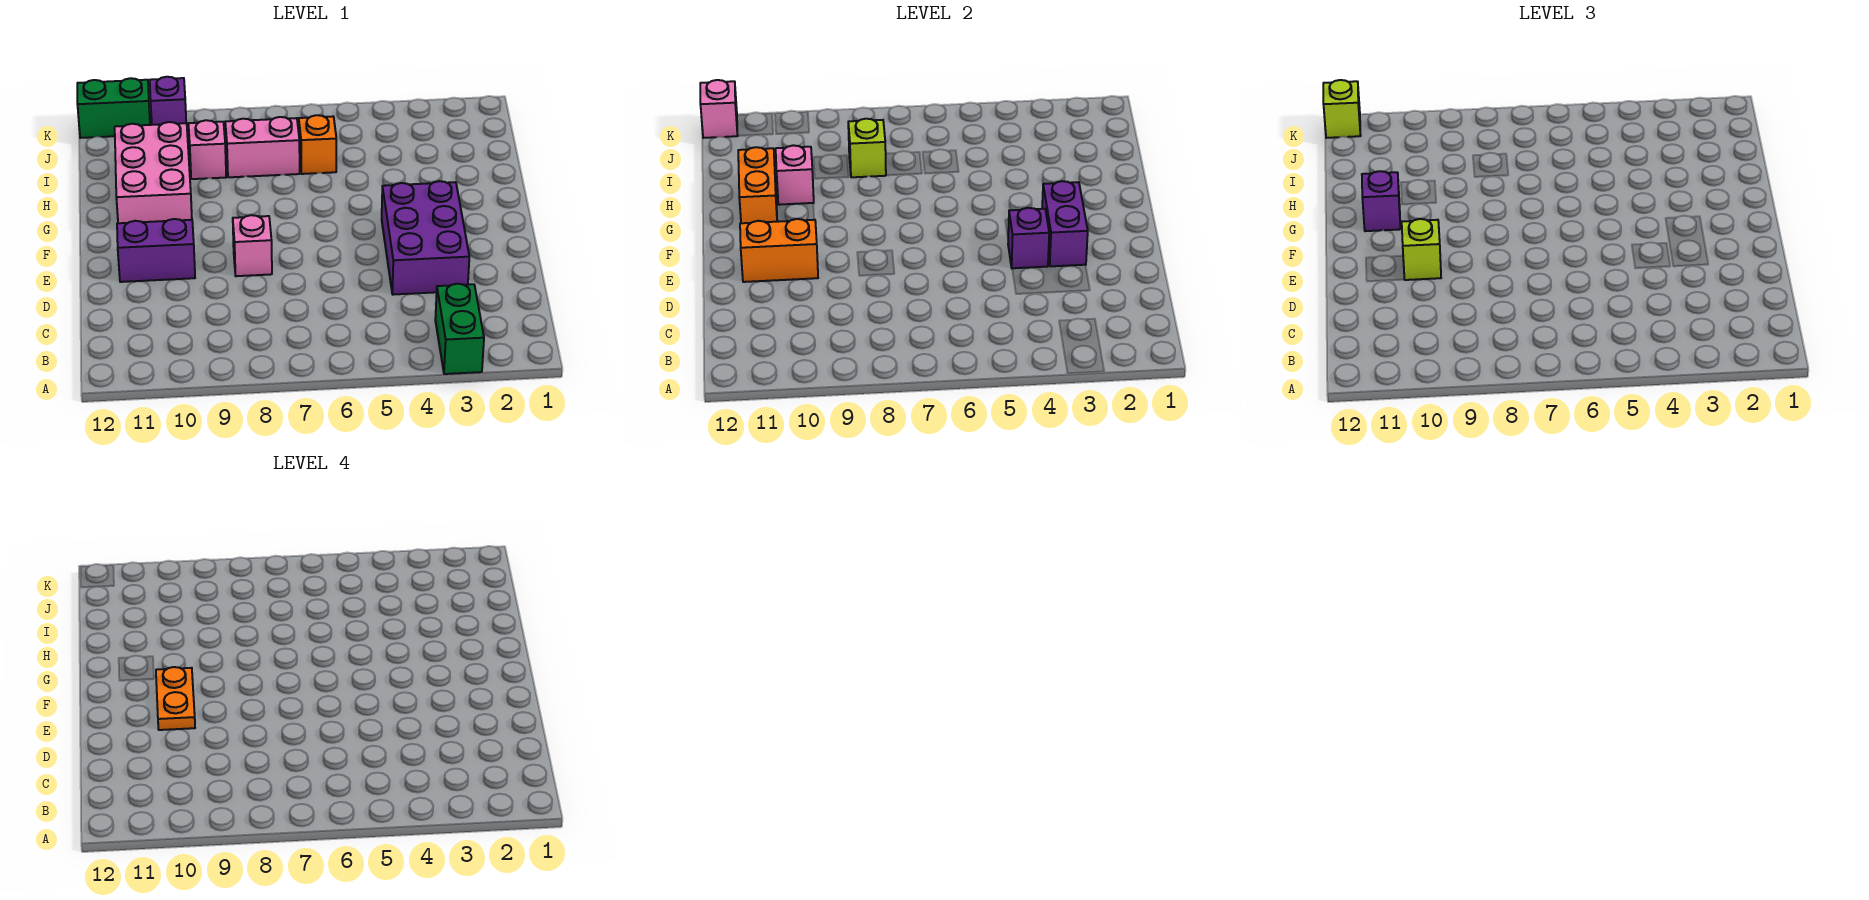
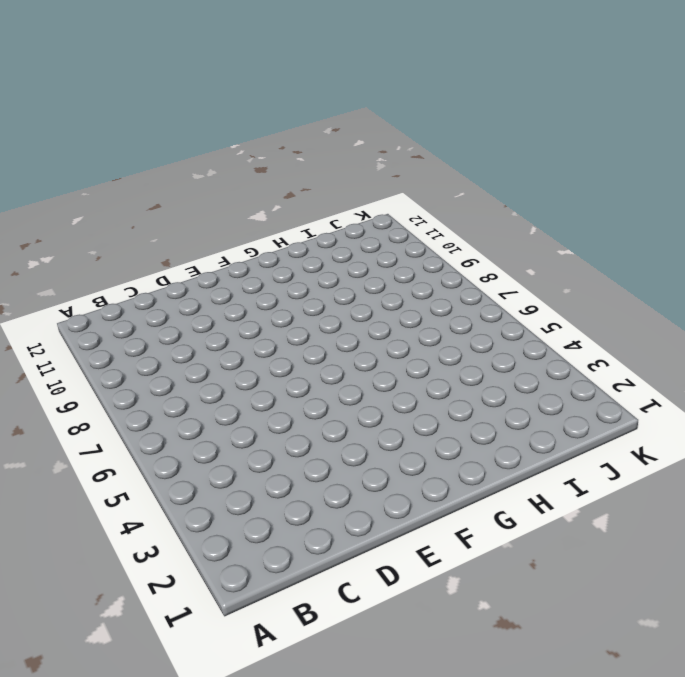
none -> green brick A3:B3 level 1
none -> purple brick D3:F4 level 1
none -> pink brick E8 level 1

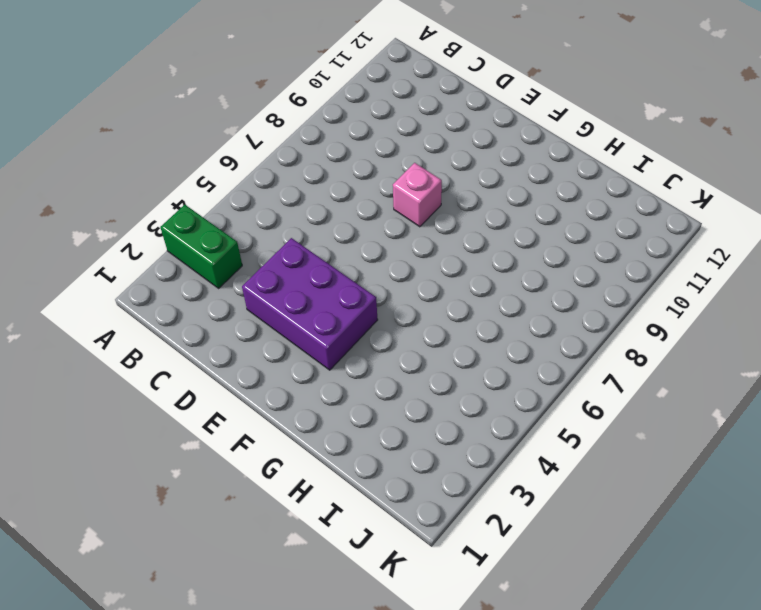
none -> purple brick E10:E11 level 1
none -> pink brick G10:I11 level 1
none -> orange brick I6 level 1

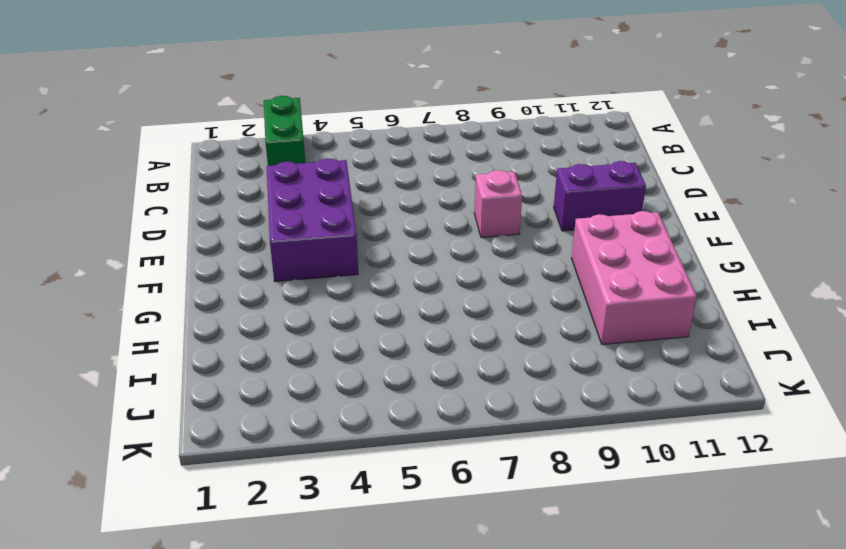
none -> orange brick I6 level 1
none -> pink brick I7:I8 level 1
none -> pink brick I9 level 1

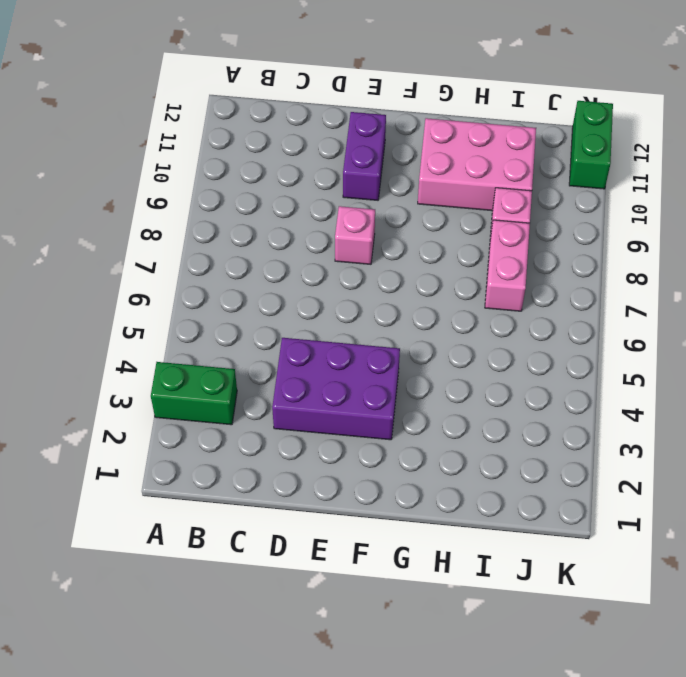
none -> orange brick I6 level 1
none -> purple brick K10 level 1
none -> purple brick E3:F3 level 2

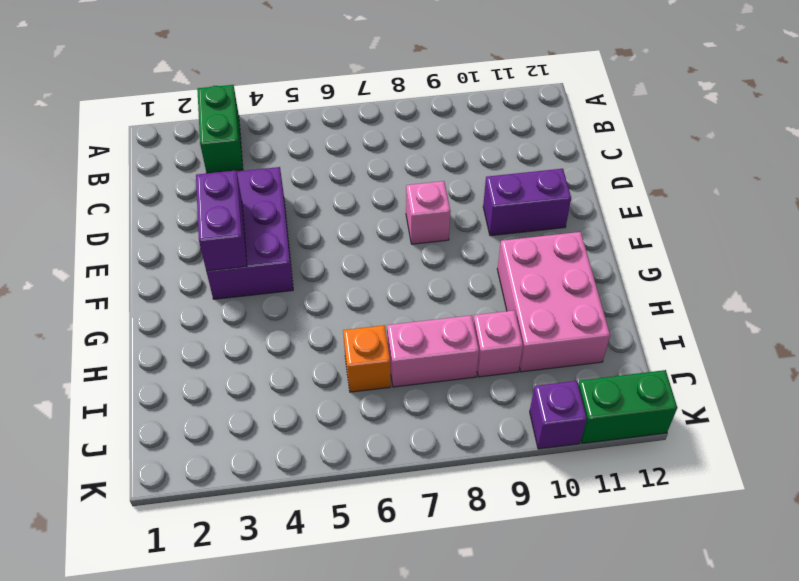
none -> purple brick E4 level 2
none -> orange brick E10:E11 level 2
none -> orange brick G11:H11 level 2

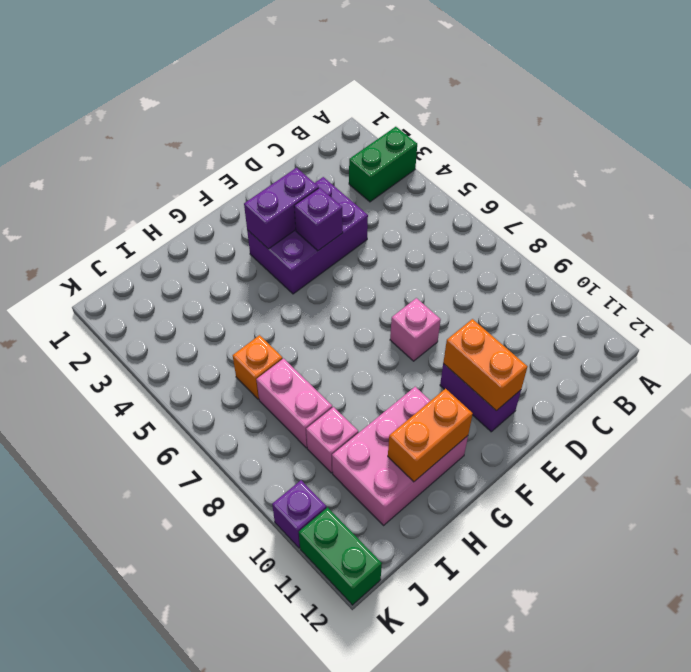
none -> pink brick H10 level 2
none -> lime brick I8 level 2
none -> pink brick K12 level 2

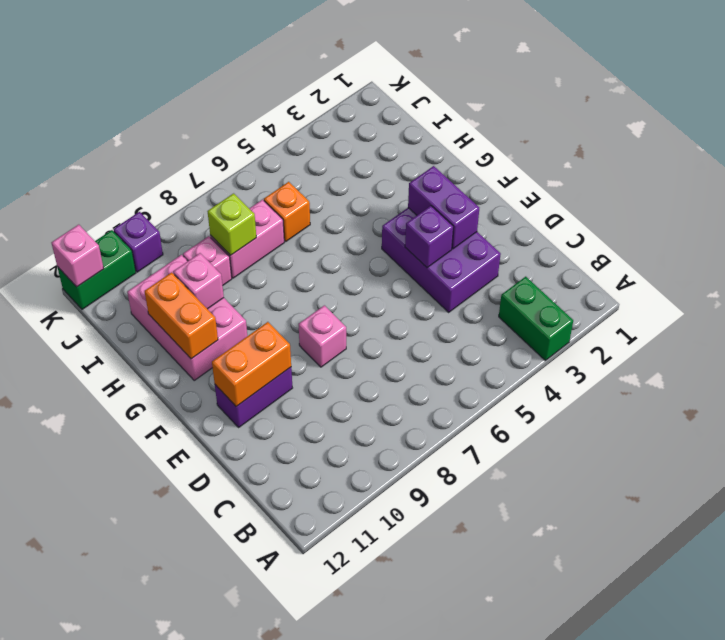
none -> lime brick E10 level 3
none -> purple brick G11 level 3
none -> lime brick K12 level 3

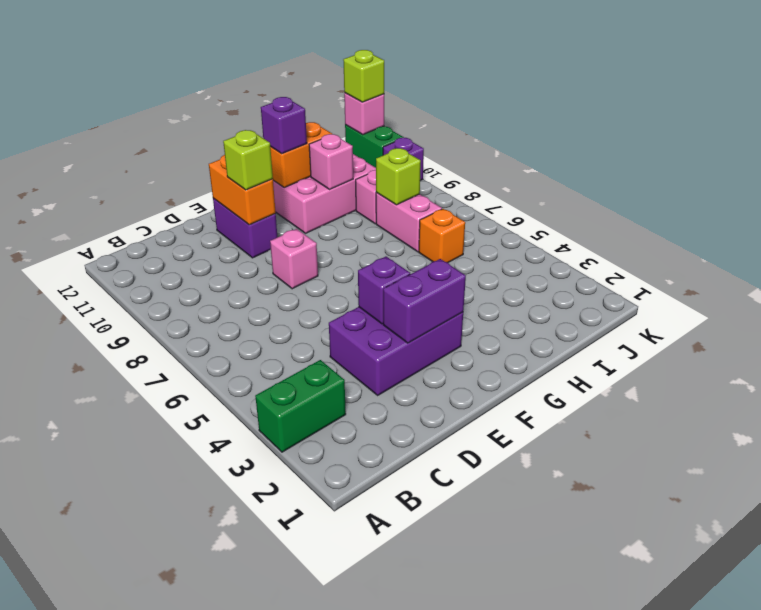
none -> orange plate E10:F10 level 4

